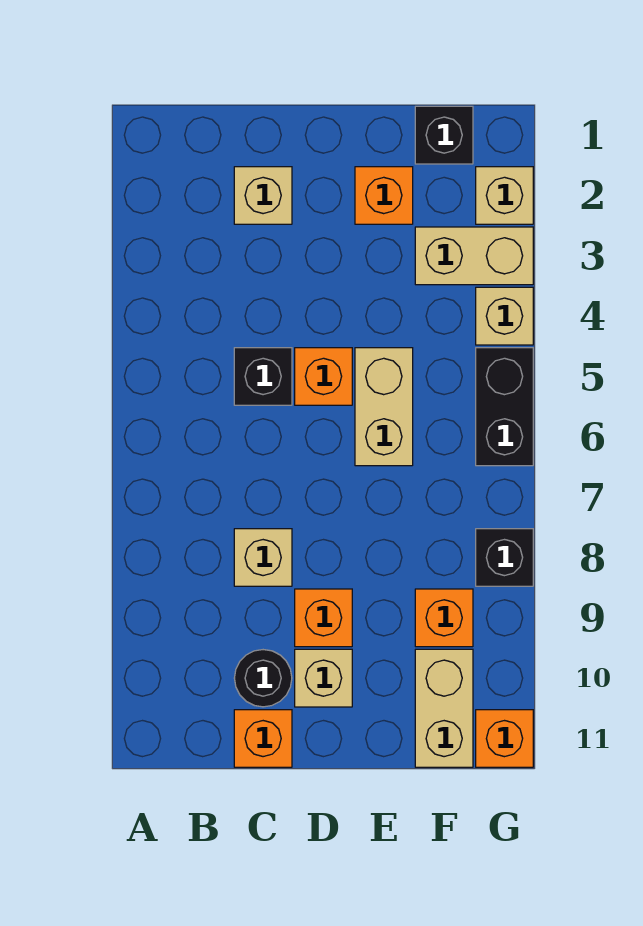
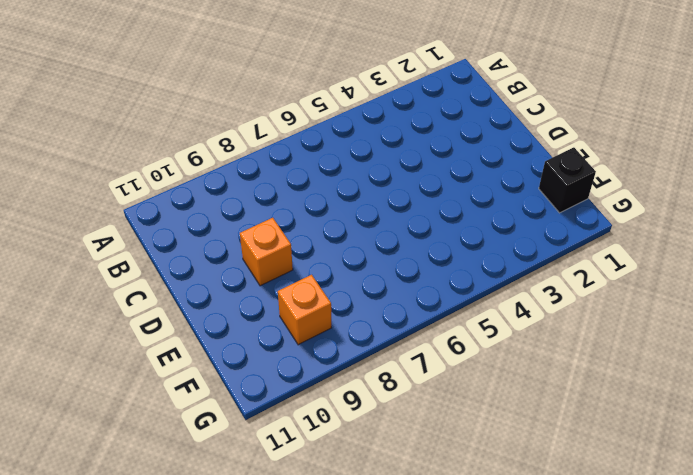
none -> tan brick C2 level 1
none -> black brick C5 level 1
none -> tan brick C8 level 1

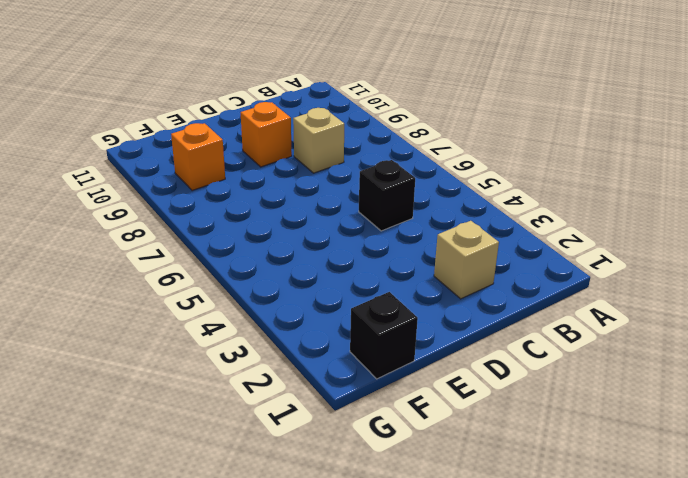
none -> black round brick C10 level 1
none -> orange brick C11 level 1
none -> orange brick D5 level 1

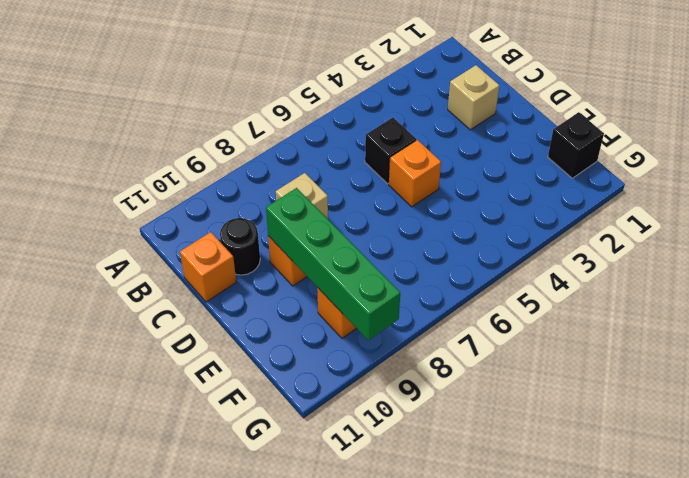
green brick D9:G9 level 2 -> none
none -> tan brick D10 level 1
none -> orange brick E2 level 1
none -> tan brick E5:E6 level 1

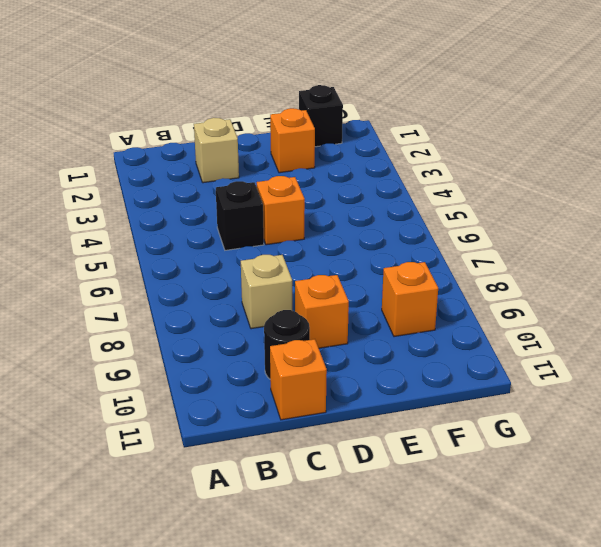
none -> tan brick D10 level 1
none -> tan brick E5:E6 level 1
none -> tan brick F3:G3 level 1

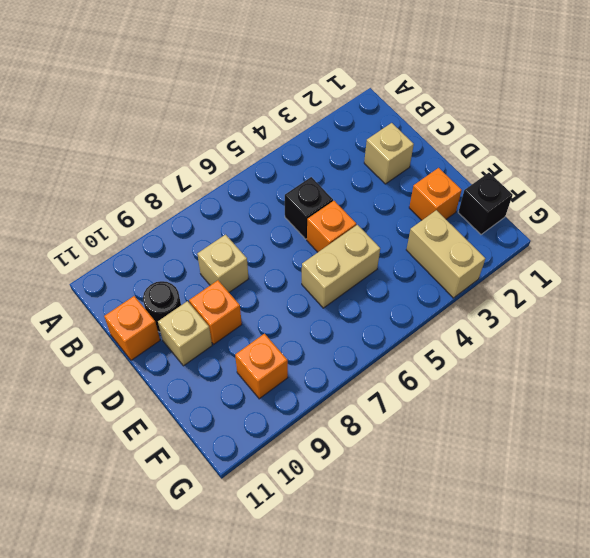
none -> tan brick F10:F11 level 1
none -> tan brick G2 level 1
none -> tan brick G4 level 1

